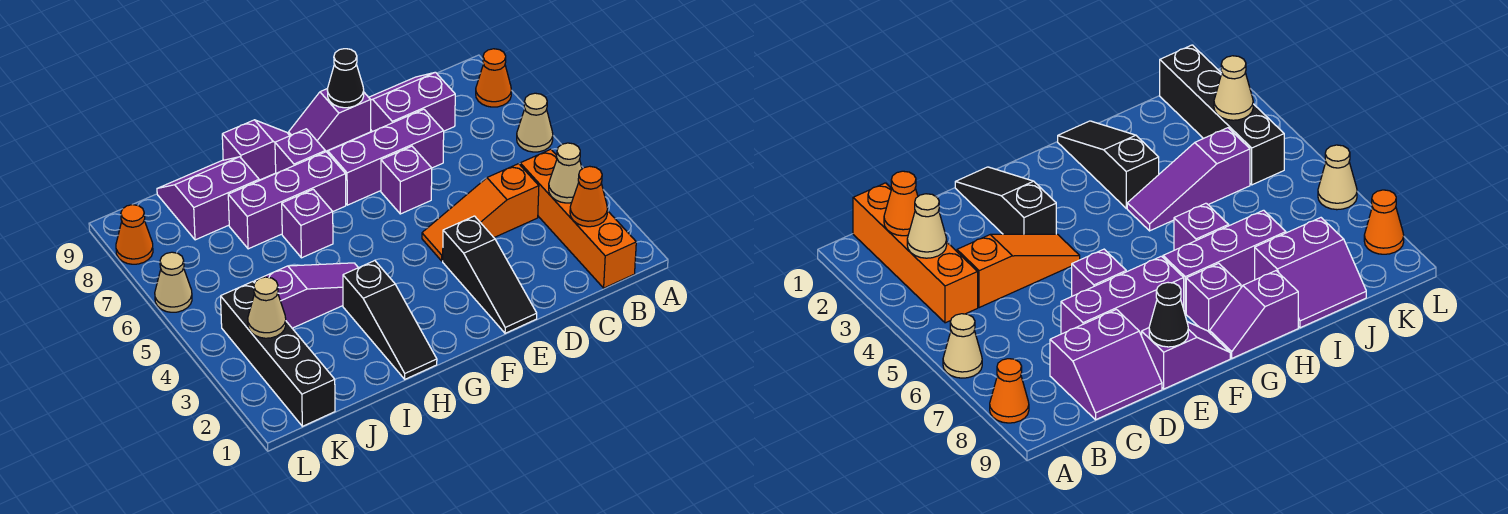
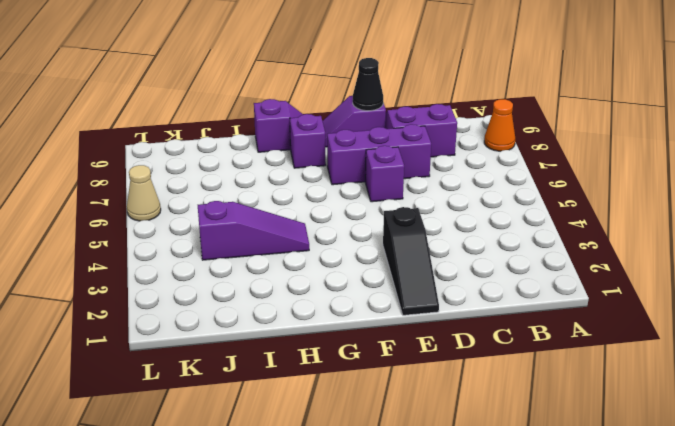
none -> tan cone A6 level 1
none -> orange brick B1:B4 level 1
none -> orange slope C4:E4 level 1 top C

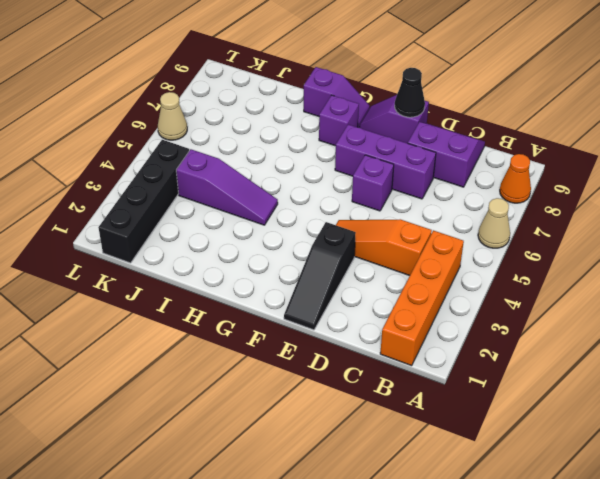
none -> purple brick G7:I7 level 1
none -> black slope H1:H3 level 1 top 3
none -> purple brick H6 level 1

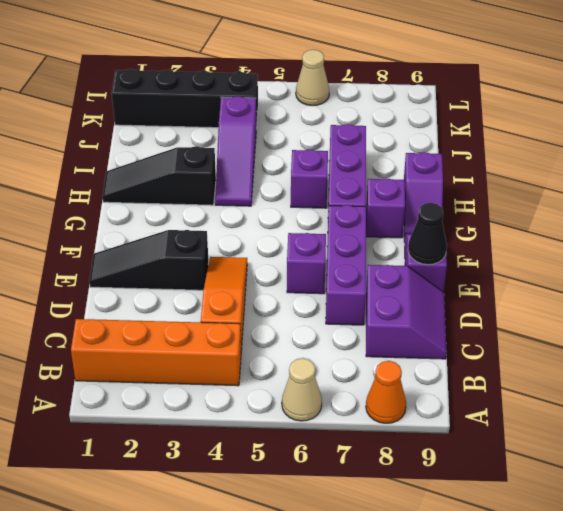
none -> purple slope I8:J9 level 1 top 8
none -> orange cone L8 level 1
none -> orange cone B2 level 2

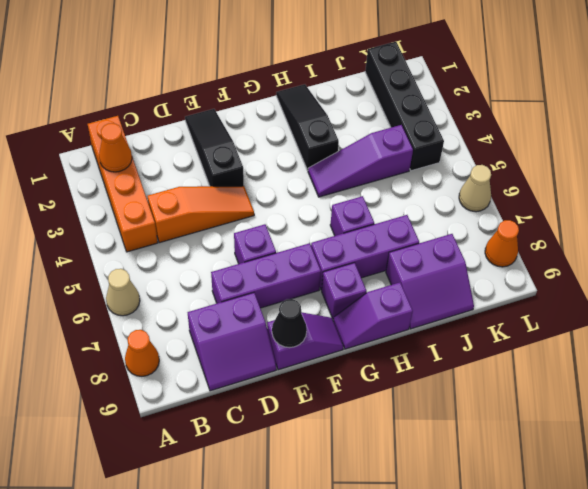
none -> tan cone B3 level 2
none -> tan cone K3 level 2

